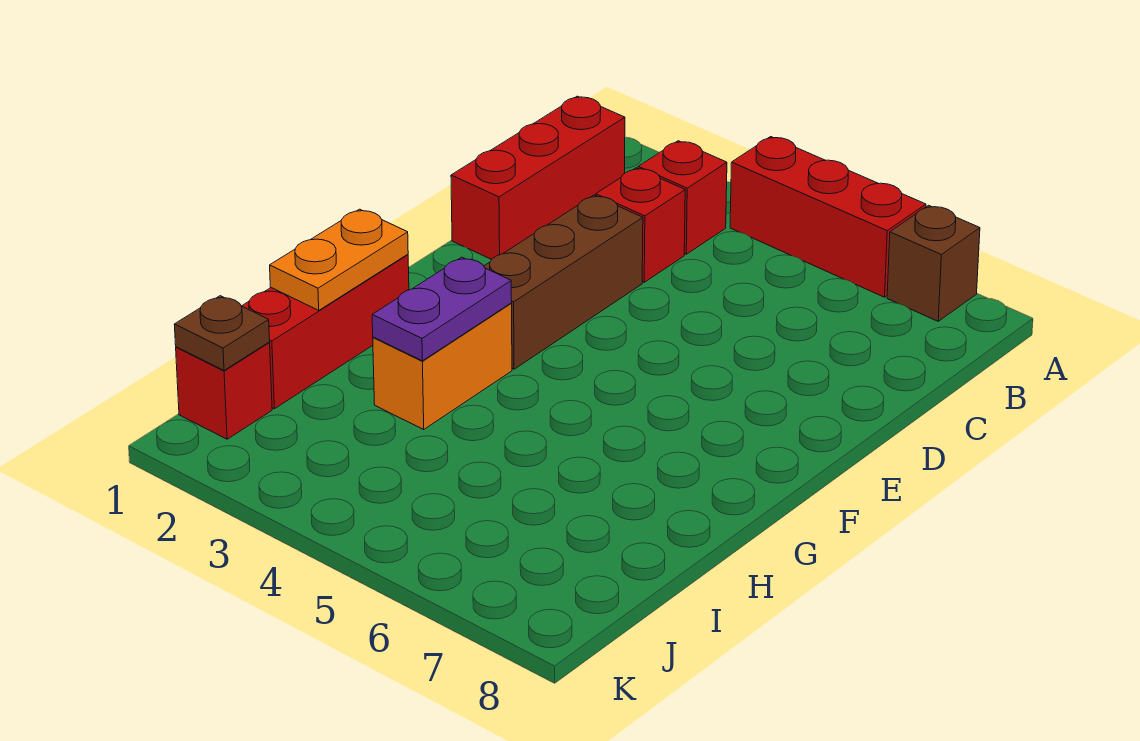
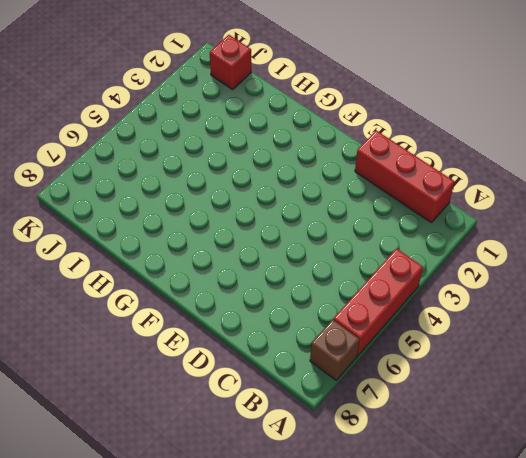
none -> red brick B3 level 1
none -> red brick C3 level 1
none -> brown brick D3:F3 level 1

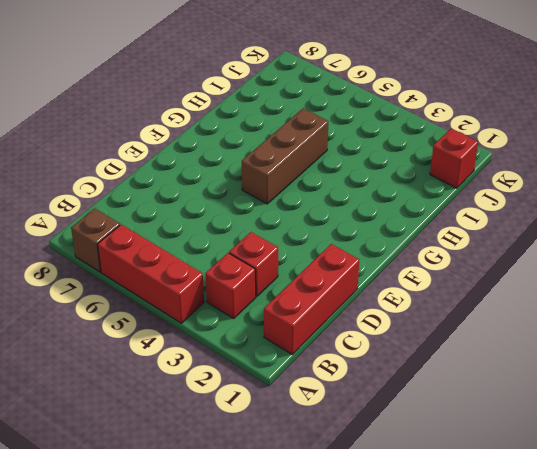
brown brick F5:H5 level 1 -> brown brick D3:F3 level 1
none -> red brick G1:I1 level 1
none -> orange brick G3:H3 level 1
none -> orange plate G1:H1 level 2

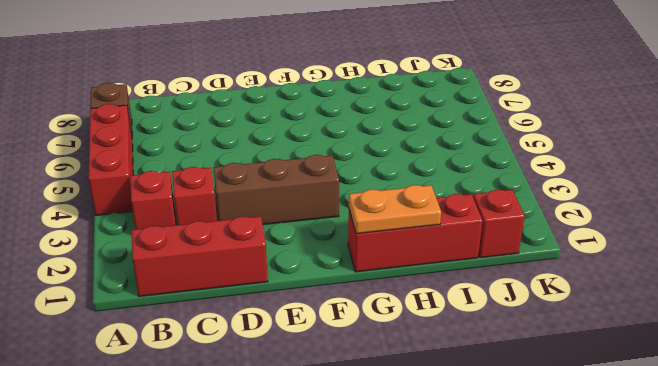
none -> orange brick G3:H3 level 1
none -> purple plate G3:H3 level 2
none -> brown plate J1 level 2

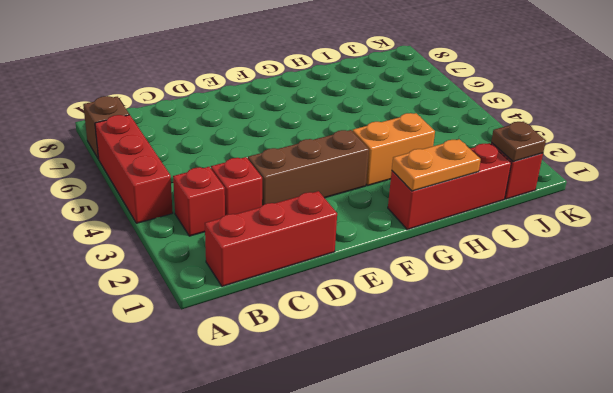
none -> purple plate G3:H3 level 2

